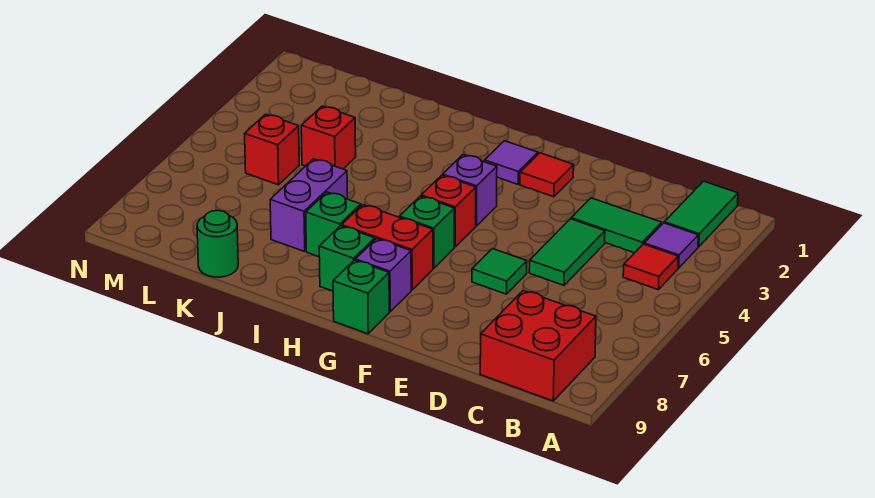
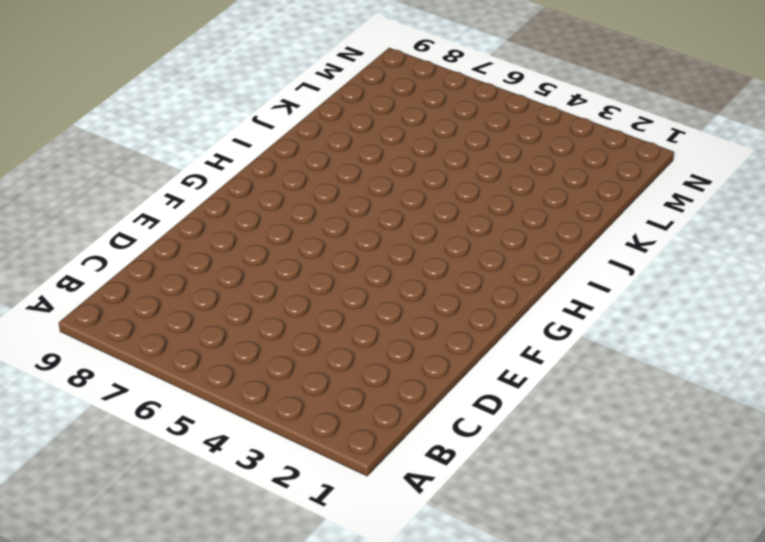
none -> green tile B1:B2 level 1
none -> purple tile B3 level 1
none -> red tile B4 level 1

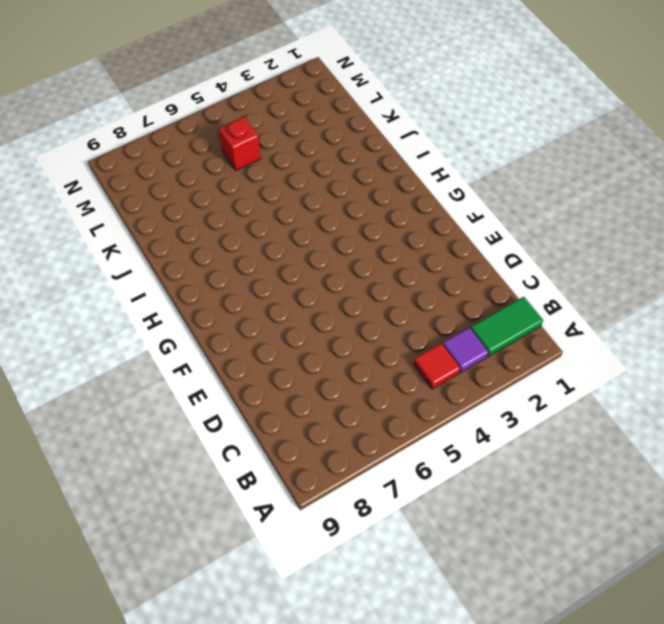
none -> red brick B8:C9 level 1
none -> green tile C3:D3 level 1
none -> green tile D4:D5 level 1

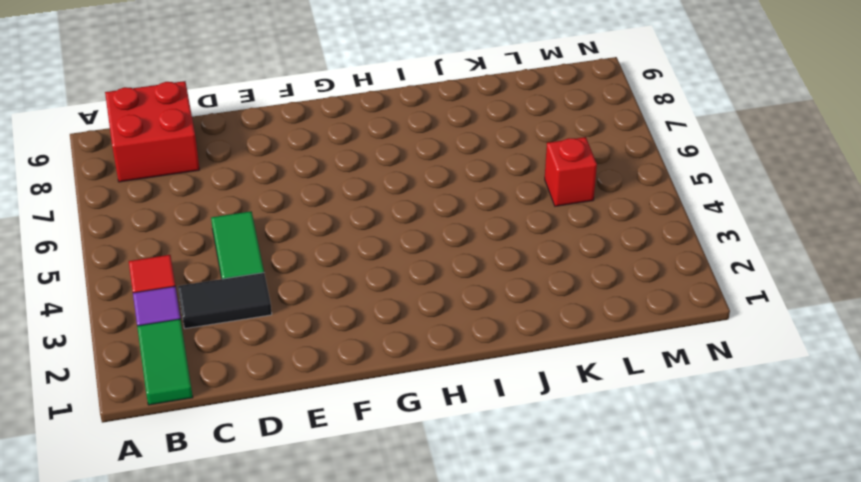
black tile C3:D3 level 1 -> green tile C3:D3 level 1
none -> green tile E6 level 1
none -> red tile F2 level 1
none -> purple tile G2 level 1

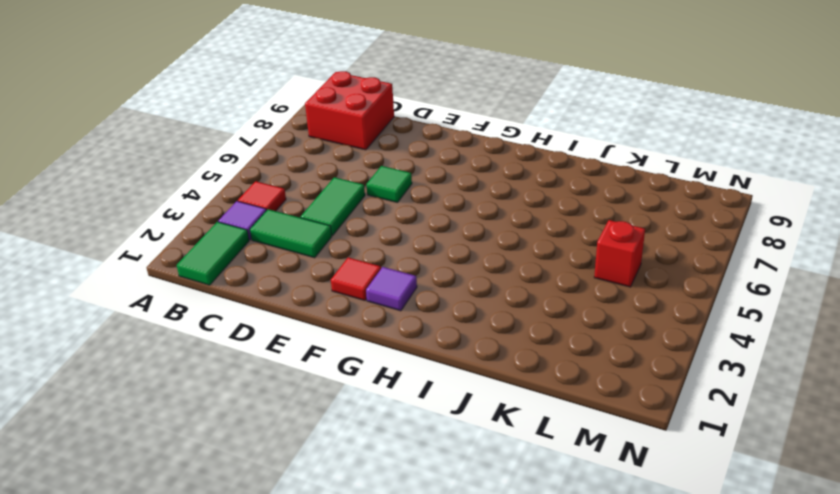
none -> purple brick G4 level 1
none -> red brick G5 level 1
none -> green brick G6 level 1

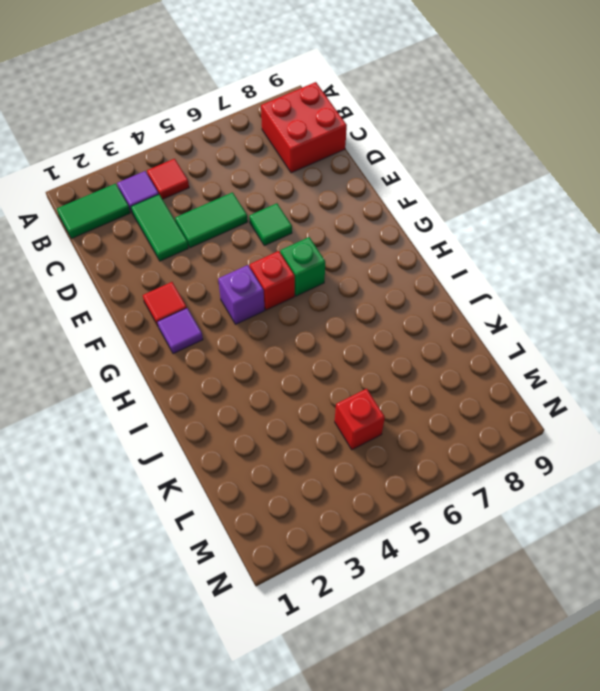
none -> red brick G7:H7 level 1
none -> purple brick G8 level 1
none -> green brick G9 level 1

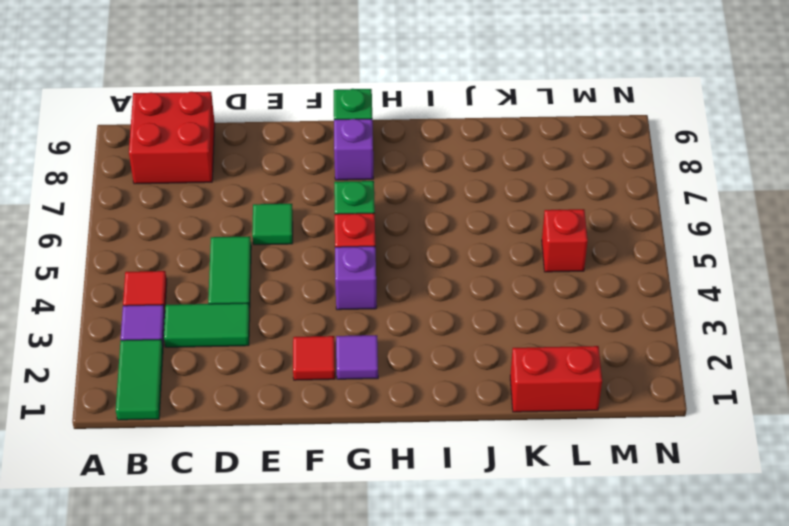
red brick K1:L1 level 1 -> red brick G7:H7 level 1
none -> green brick H8 level 1
none -> green brick I7 level 1
none -> purple brick J6:J7 level 1

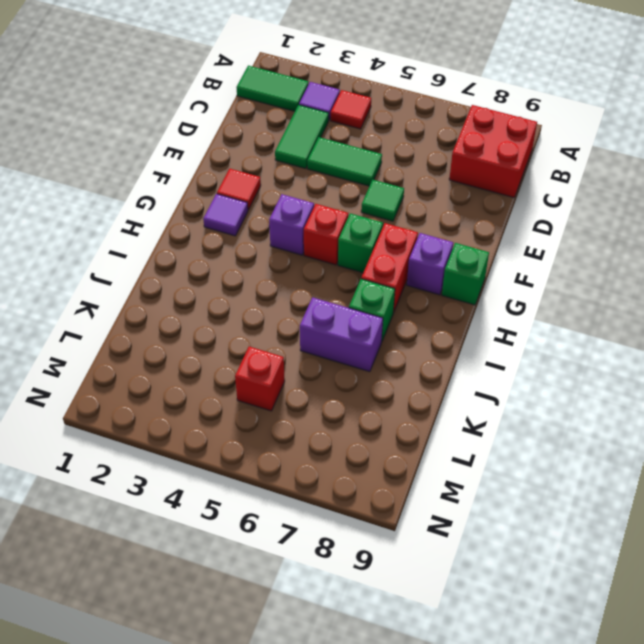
none -> green brick H8 level 1
none -> red brick K4 level 1
none -> green round brick K9 level 1

